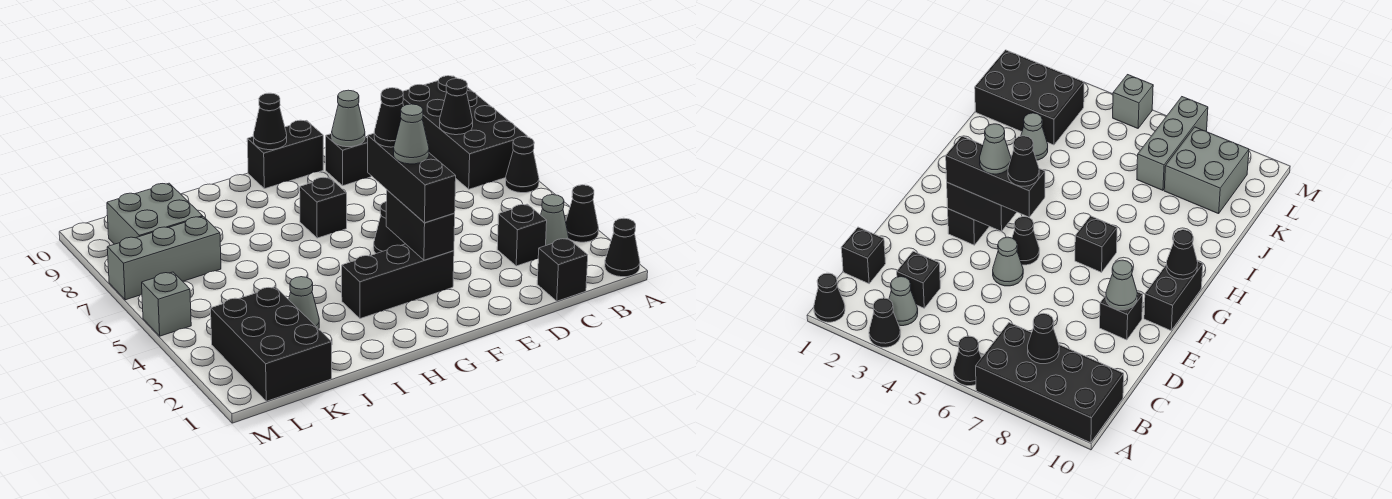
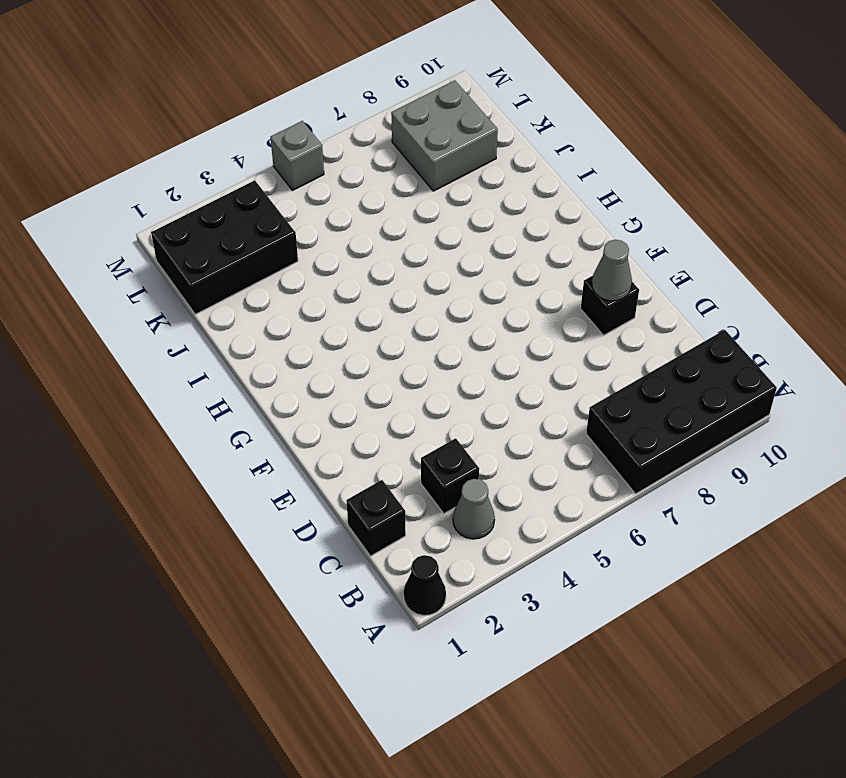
none -> black cone A3 level 1
none -> black cone A6 level 1
none -> grey cone E5 level 1

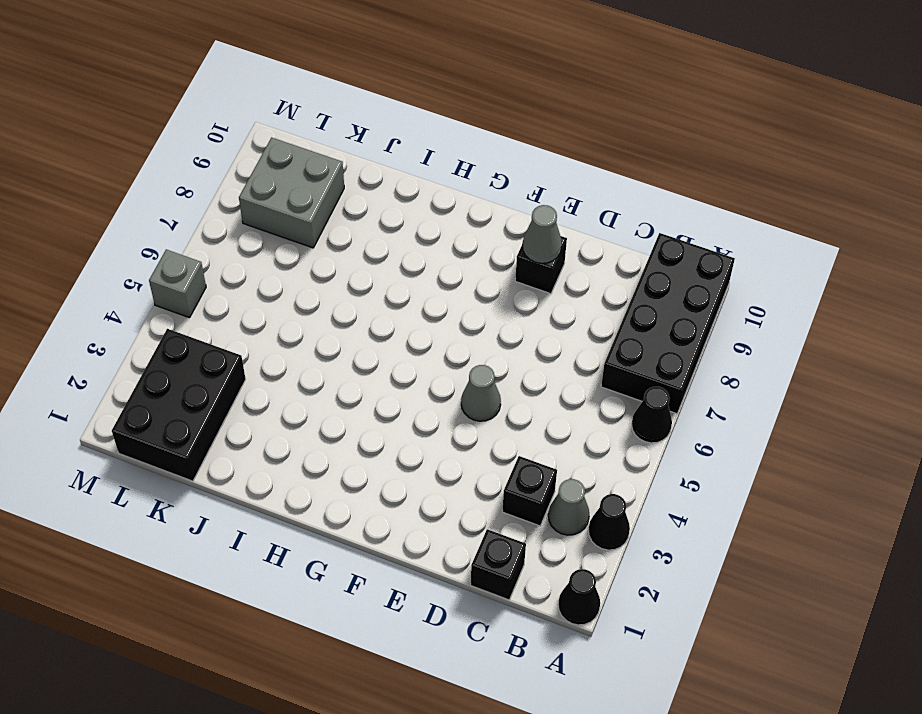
none -> black brick F3:H3 level 1
none -> black cone F5 level 1
none -> black brick F10:G10 level 1

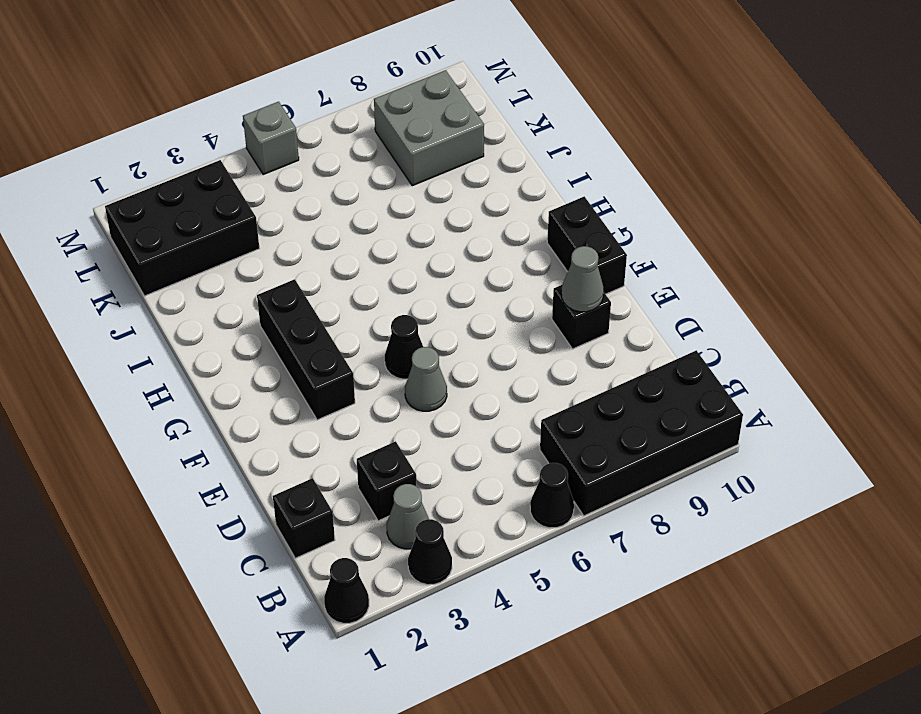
none -> black brick G7 level 1
none -> grey cone J3 level 1
none -> grey brick K7:M7 level 1

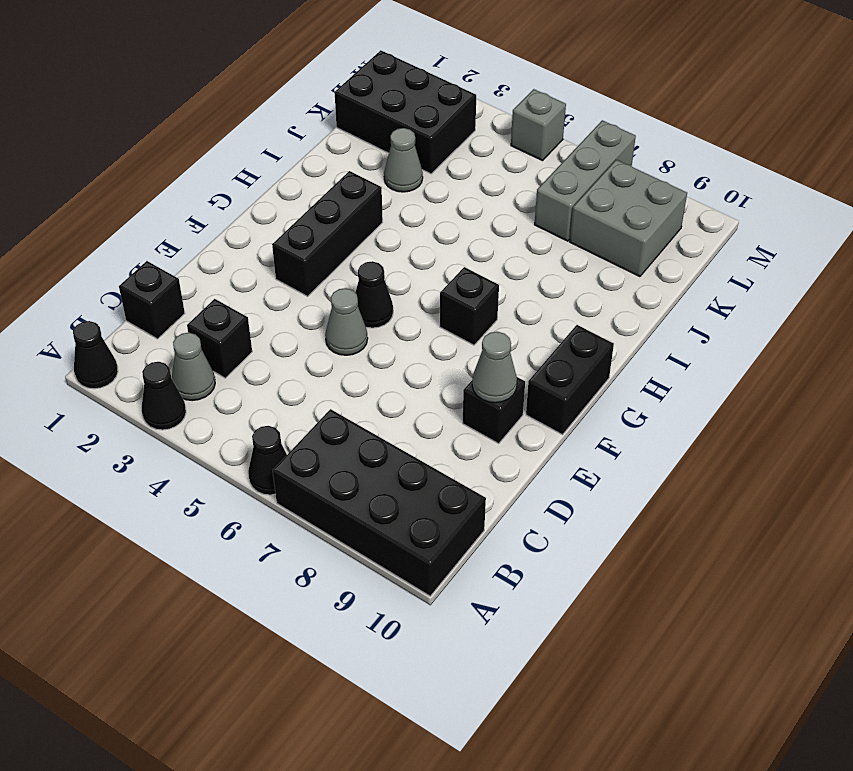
none -> black cone B8 level 2
none -> black brick F3:F4 level 2
none -> black cone G10 level 2

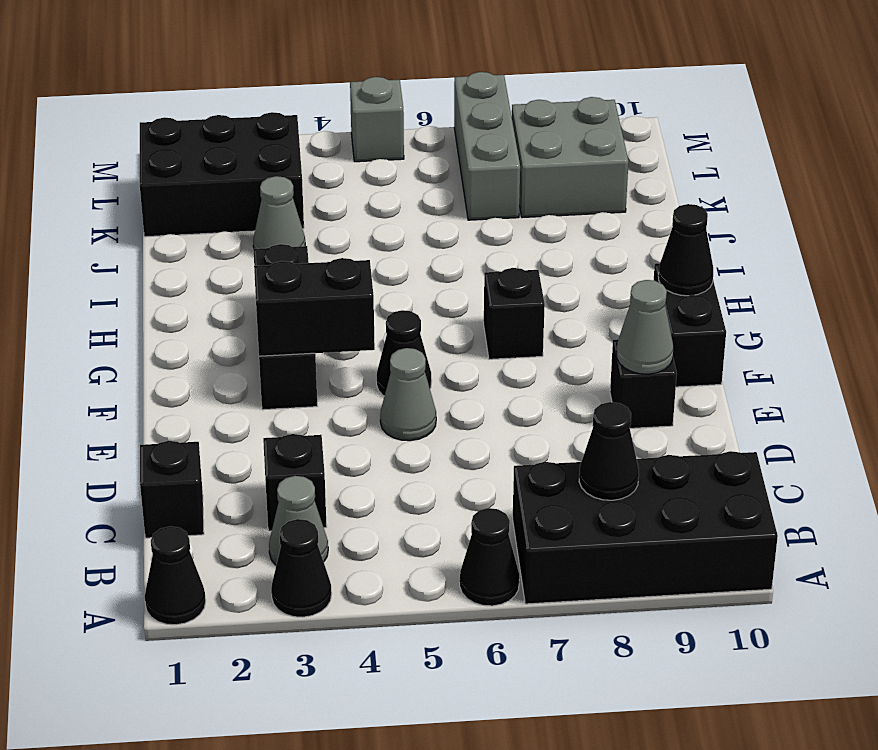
none -> black brick F3:F5 level 3
none -> grey cone F4 level 4
none -> black cone F5 level 4

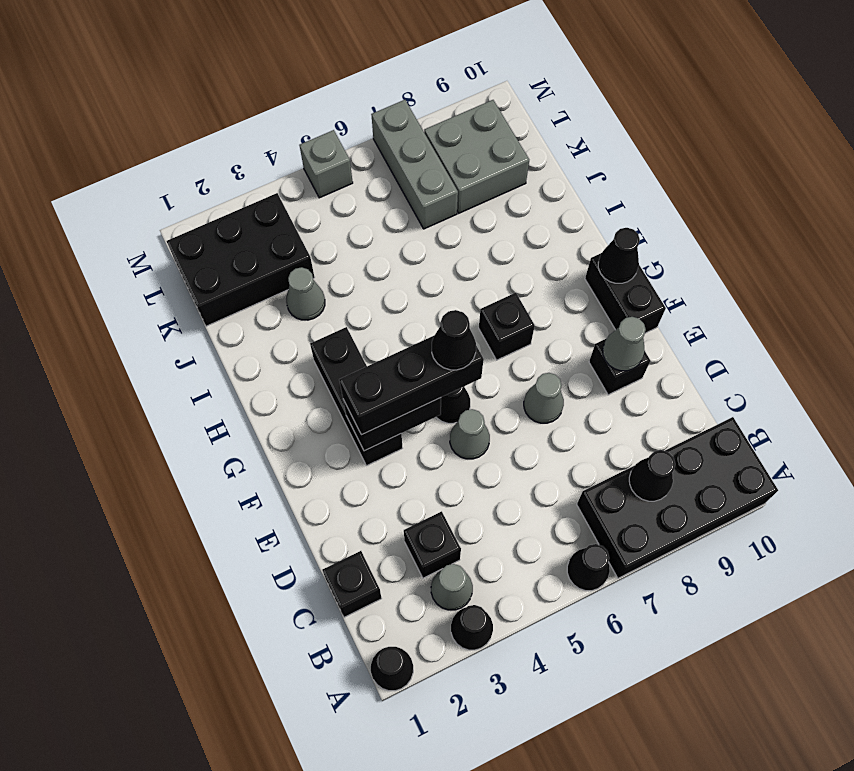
grey cone E7 level 1 -> grey cone F4 level 4

